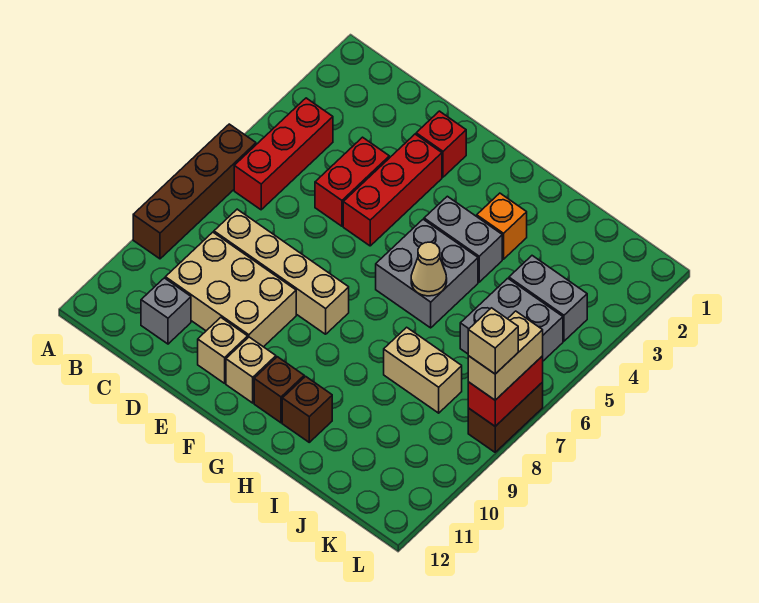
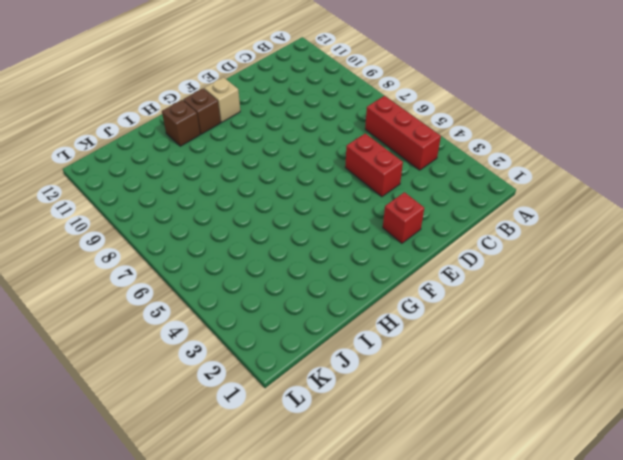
none -> brown brick A6:A9 level 1
none -> tan brick C8:F8 level 1
none -> tan brick C9:E10 level 1

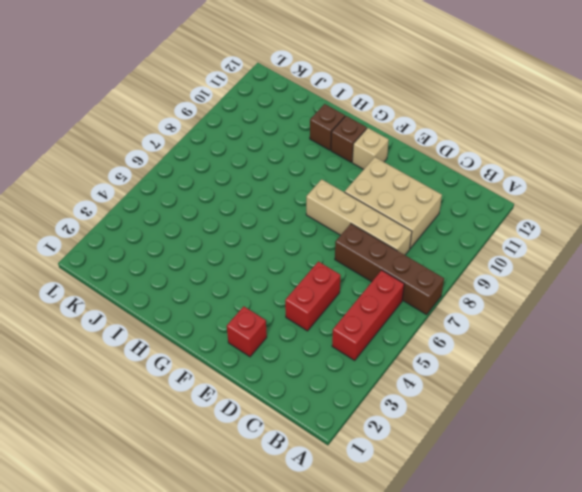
brown brick A7:D7 level 1 -> brown brick A6:A9 level 1
none -> grey brick C11 level 1
none -> red brick E3:E5 level 1
none -> tan brick E11 level 1

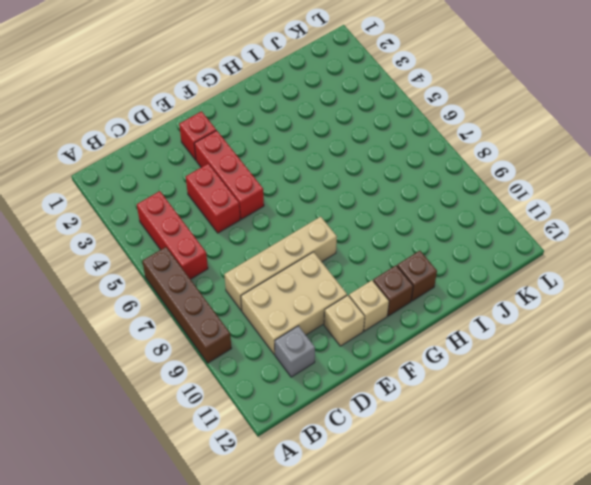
none -> grey brick G4:H4 level 1
none -> grey brick G5:H6 level 1
none -> orange brick H3 level 1

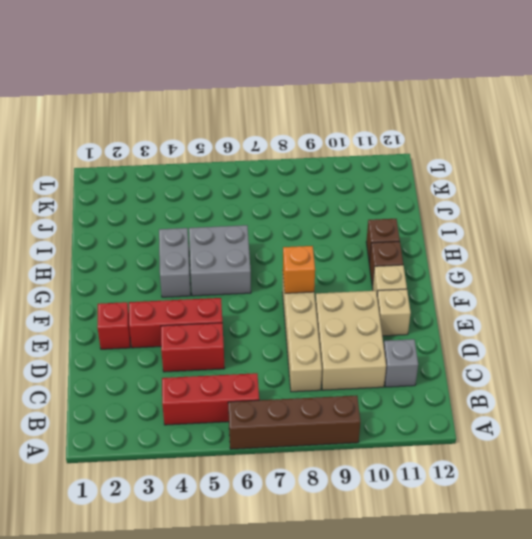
orange brick F8 level 2 -> orange brick H3 level 1
none -> tan brick I8:J8 level 1
none -> grey brick J4:K4 level 1
none -> grey brick J5:K6 level 1

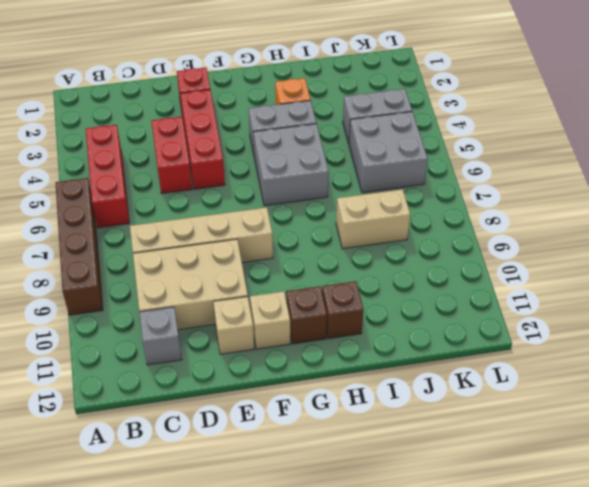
none -> brown brick L7:L8 level 1
none -> tan cone H6 level 2
none -> red brick L7:L8 level 2

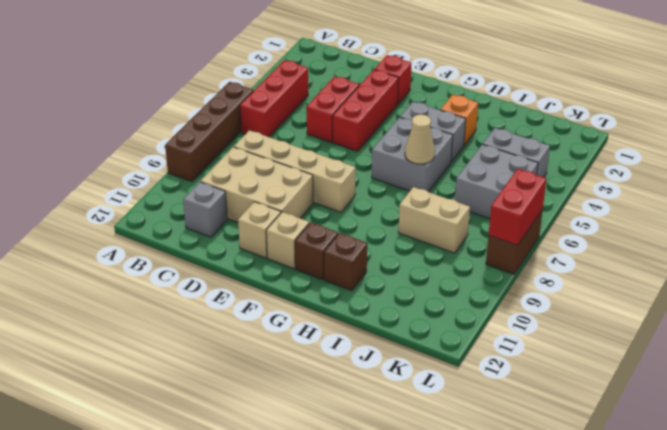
none -> tan brick L7:L8 level 3
none -> tan brick L8 level 4

